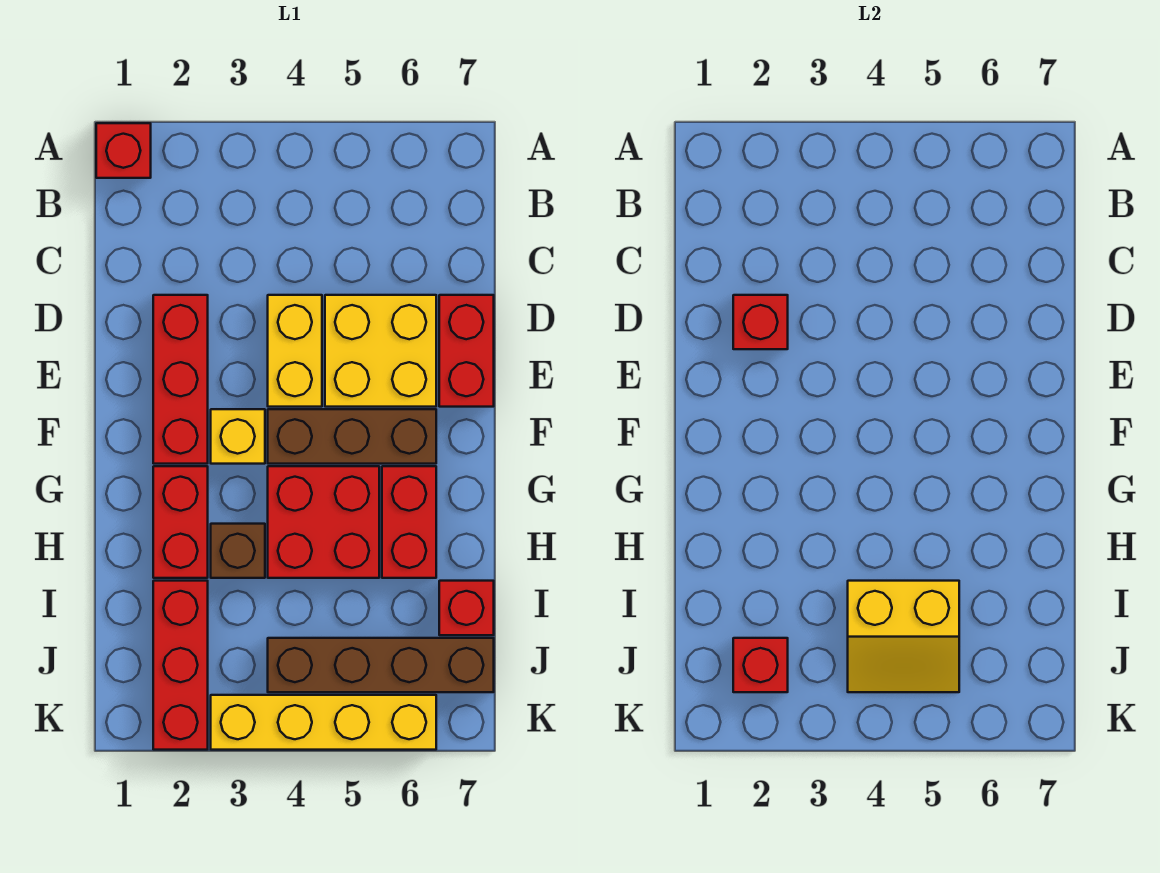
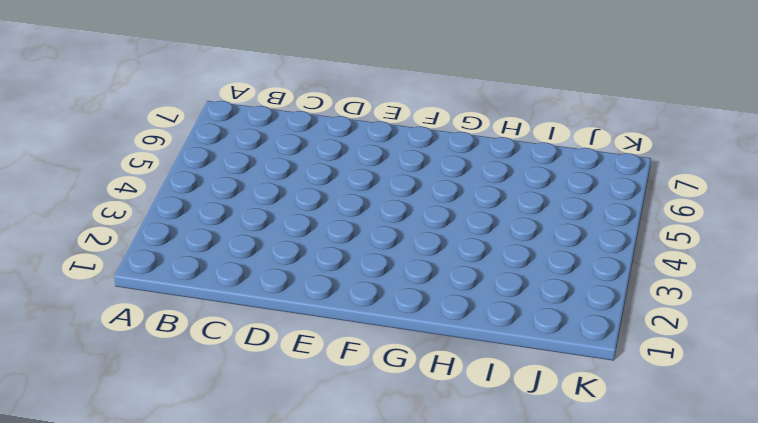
none -> red brick A1 level 1
none -> red brick D2:F2 level 1
none -> yellow brick D4:E4 level 1

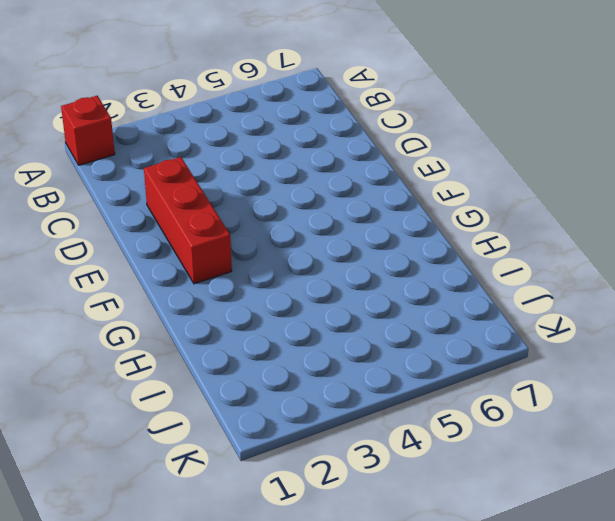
none -> yellow brick D4:E4 level 1
none -> yellow brick D5:E6 level 1
none -> red brick D7:E7 level 1

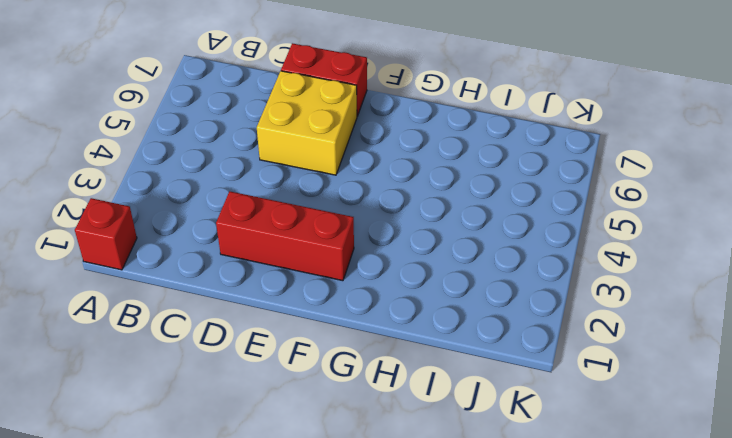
none -> yellow brick D4:E4 level 1
none -> yellow brick F3 level 1
none -> brown brick F4:F6 level 1

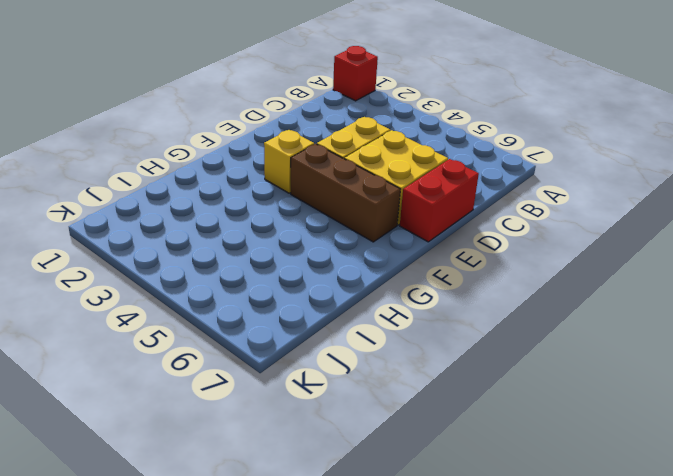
none -> red brick D2:F2 level 1
none -> red brick G2:H2 level 1
none -> red brick G4:H5 level 1

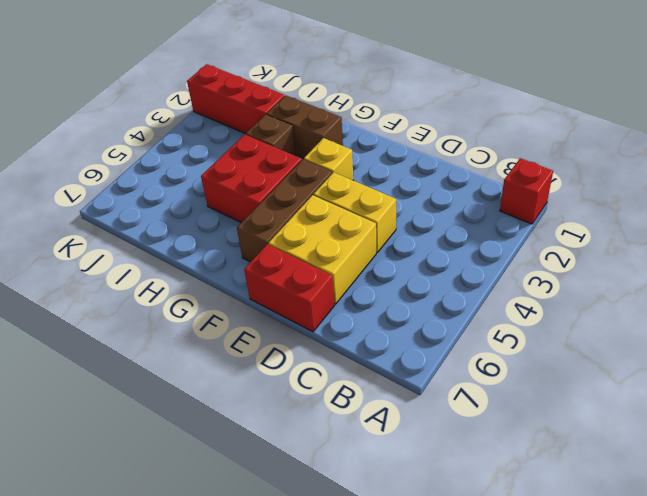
brown brick G2:H2 level 1 -> red brick G2:H2 level 1
none -> red brick D2:F2 level 1
none -> red brick G6:H6 level 1
none -> red brick I7 level 1

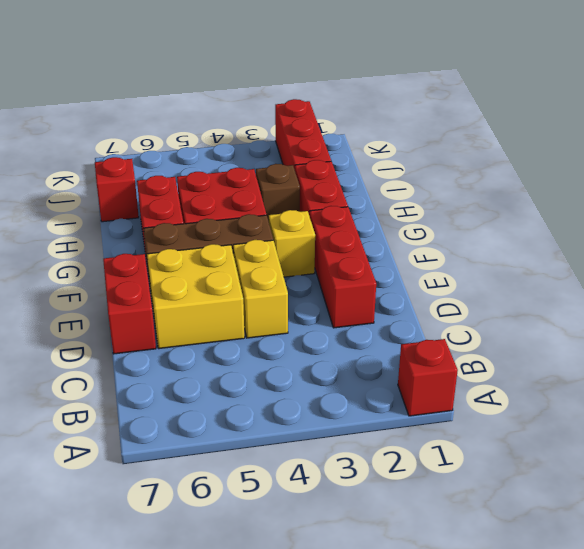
none -> brown brick J4:J7 level 1
none -> yellow brick K3:K6 level 1
none -> red brick D2 level 2

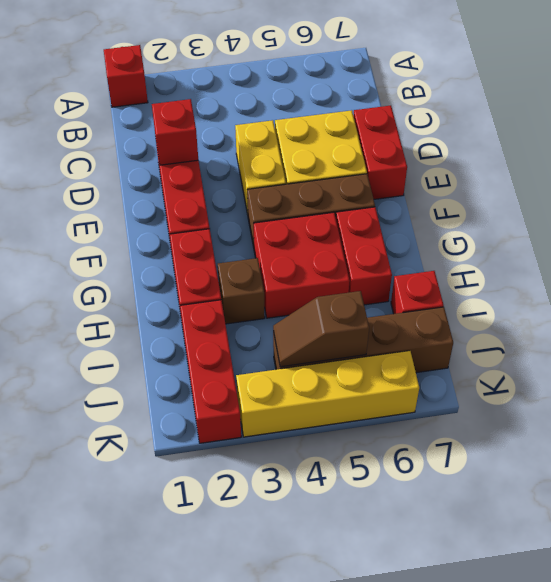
brown slope J4:J5 level 2 top 5 -> yellow slope I4:J5 level 2 top I
none -> yellow brick F3 level 1
none -> red brick J2 level 2

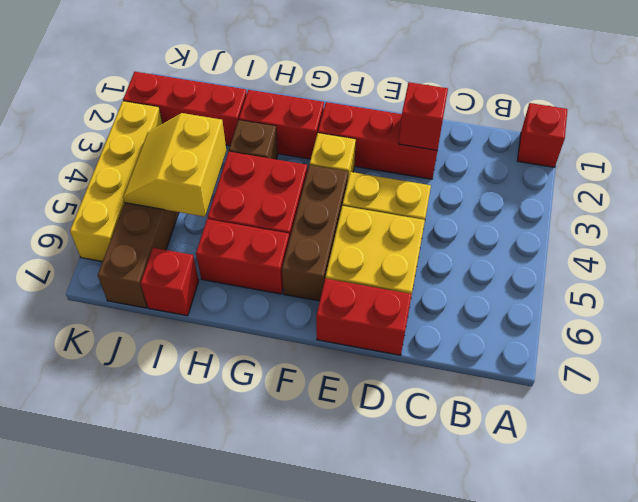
none -> red brick J2 level 2

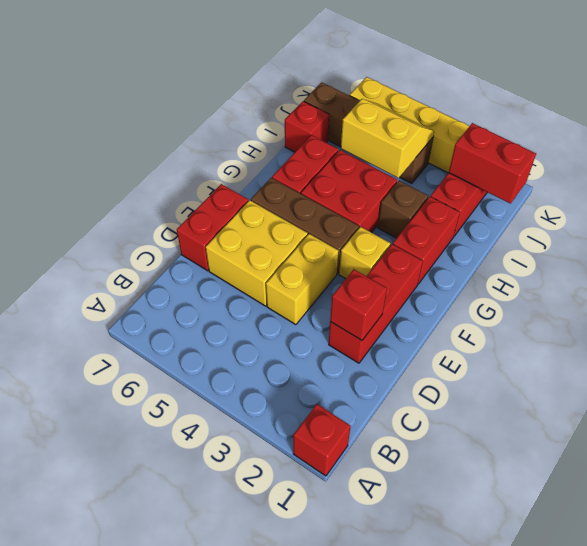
red brick J1:J2 level 2 -> red brick J2 level 2

